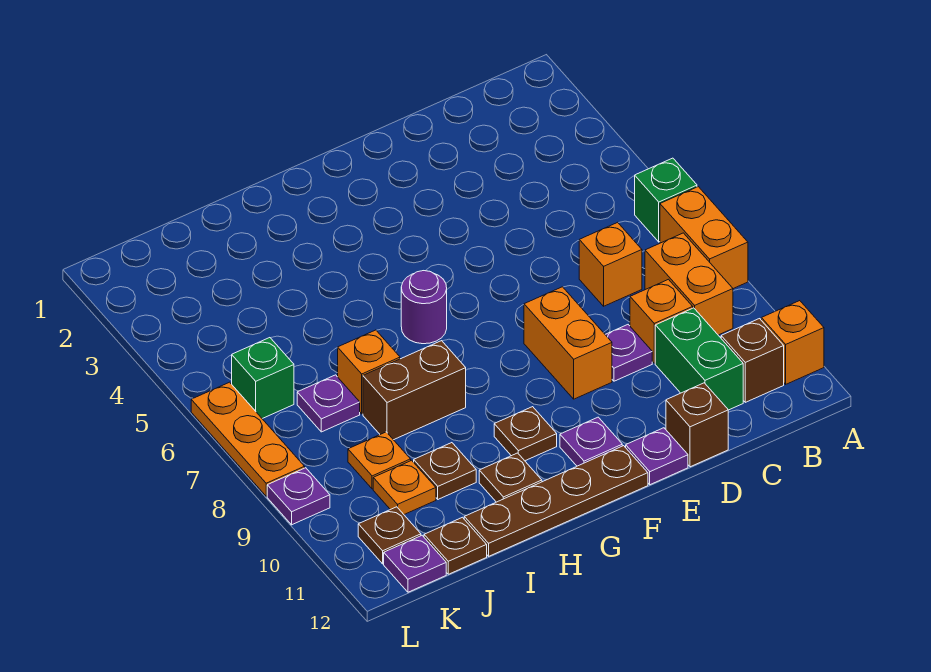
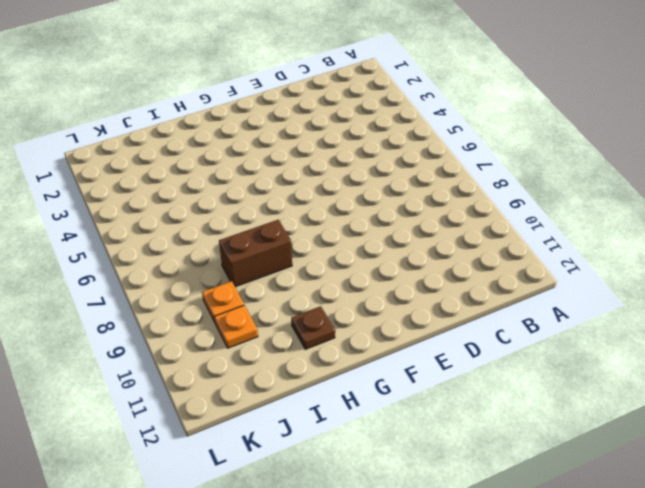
none -> green brick A6 level 1
none -> orange brick A7:A8 level 1
none -> orange brick A11 level 1

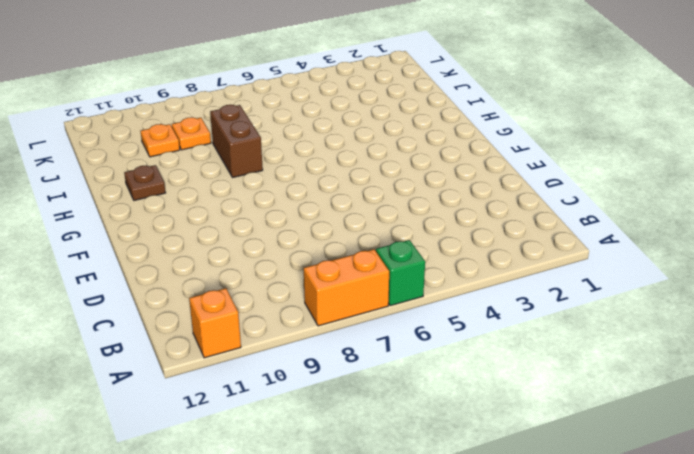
none -> orange brick B8:B9 level 1
none -> brown brick B11 level 1
none -> orange brick C7 level 1

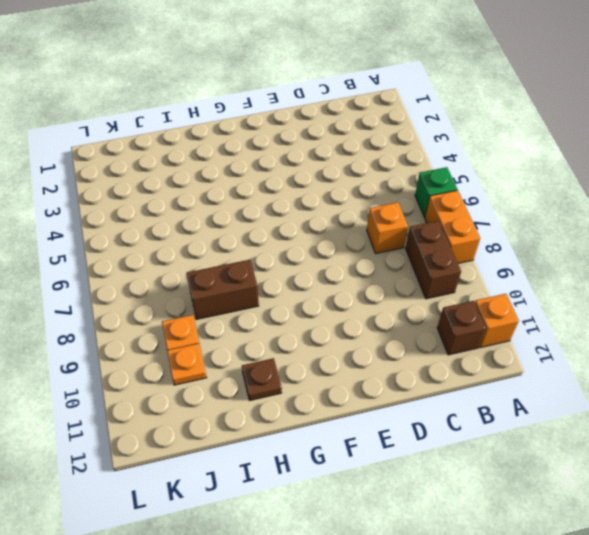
brown brick B8:B9 level 1 -> orange brick B8:B9 level 1
none -> orange brick C9 level 1
none -> green brick C10:C11 level 1
none -> purple plate D9 level 1

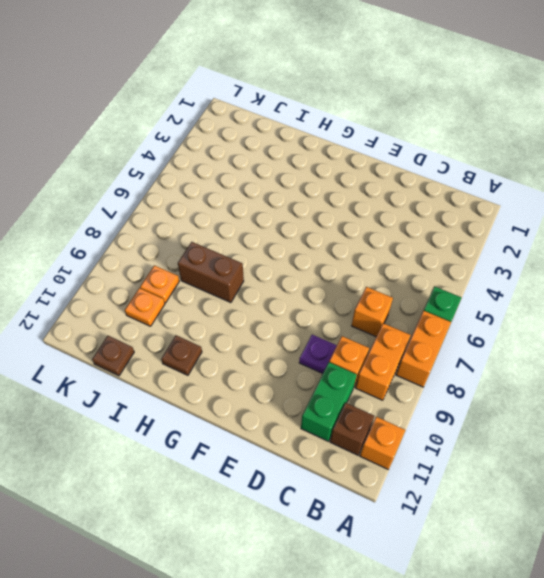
none -> brown brick D12 level 1
none -> orange brick E8:E9 level 1
none -> purple plate E12 level 1

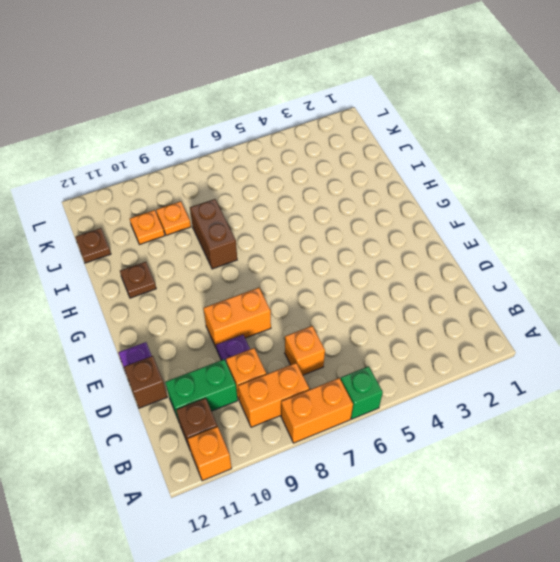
none -> purple plate F11 level 1
none -> brown plate F12:I12 level 1
none -> purple round brick G6 level 1

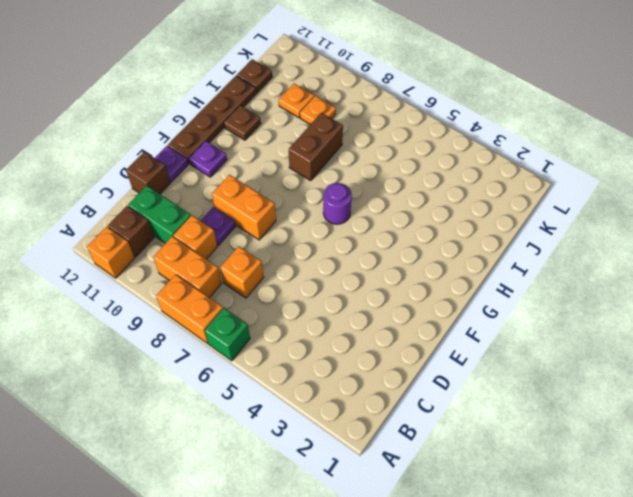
none -> brown plate G10 level 1
none -> orange brick I7 level 1
none -> brown plate I10 level 1

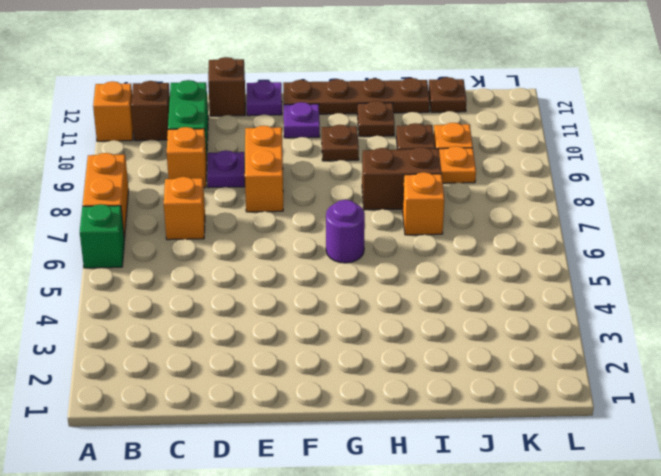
none -> orange brick B8:B9 level 1
none -> purple plate J7 level 1
none -> green brick K6 level 1

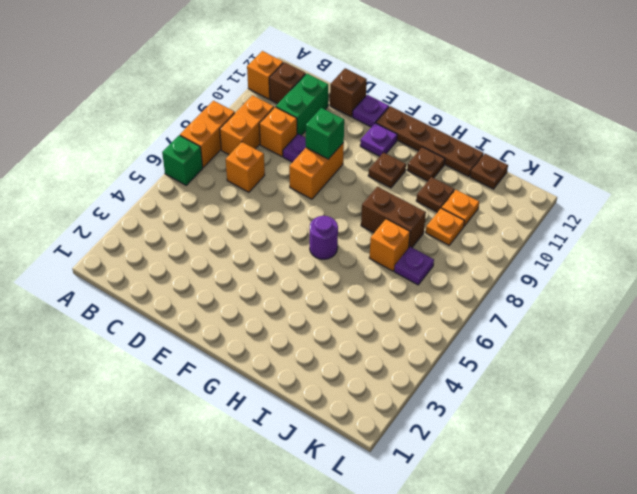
green brick E9 level 2 -> green brick K6 level 1
none -> brown plate K11 level 1
none -> purple plate K12 level 1
none -> orange plate L6:L8 level 1

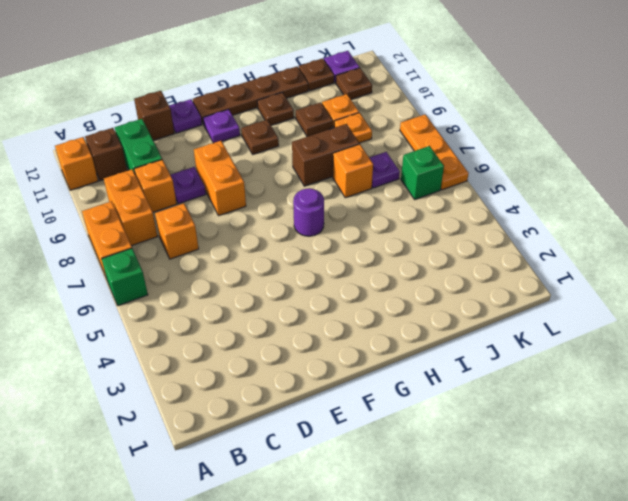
none -> purple plate L9 level 1

